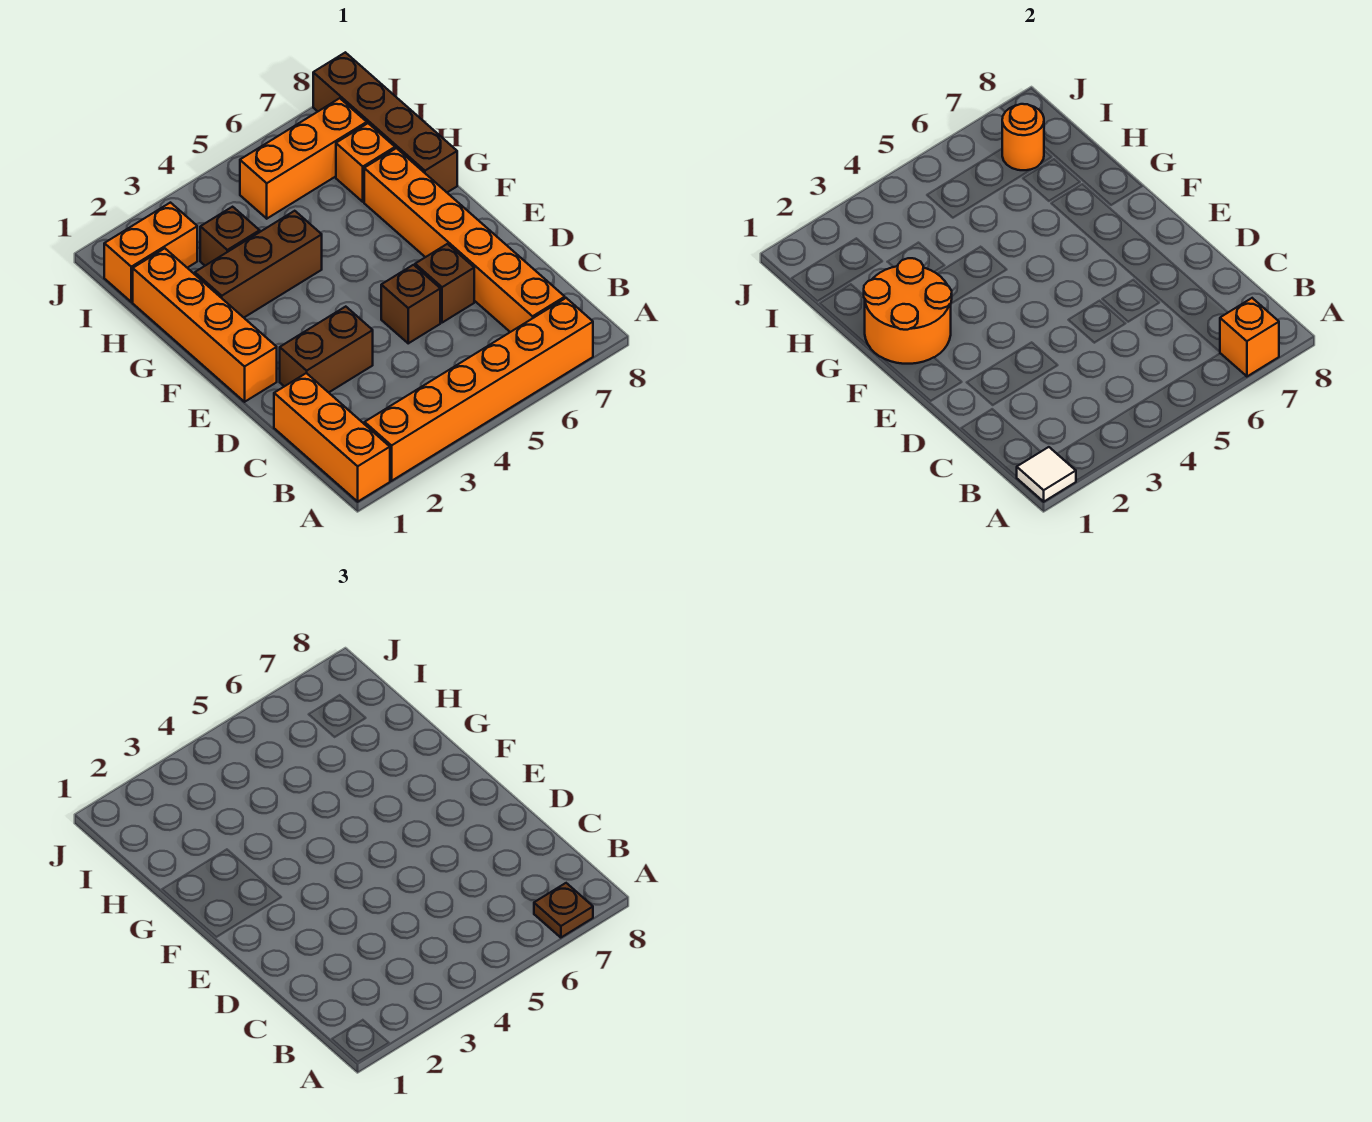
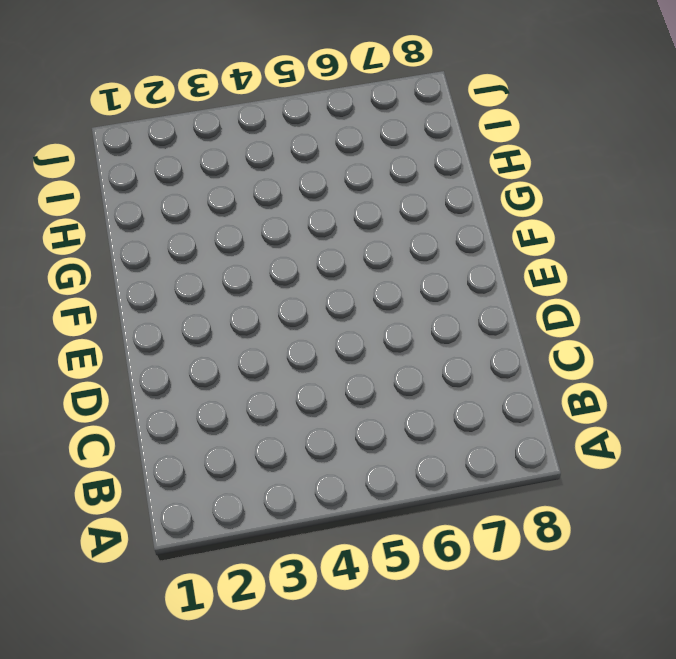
none -> orange brick A1:C1 level 1
none -> orange brick A2:A7 level 1
none -> orange brick B7:G7 level 1

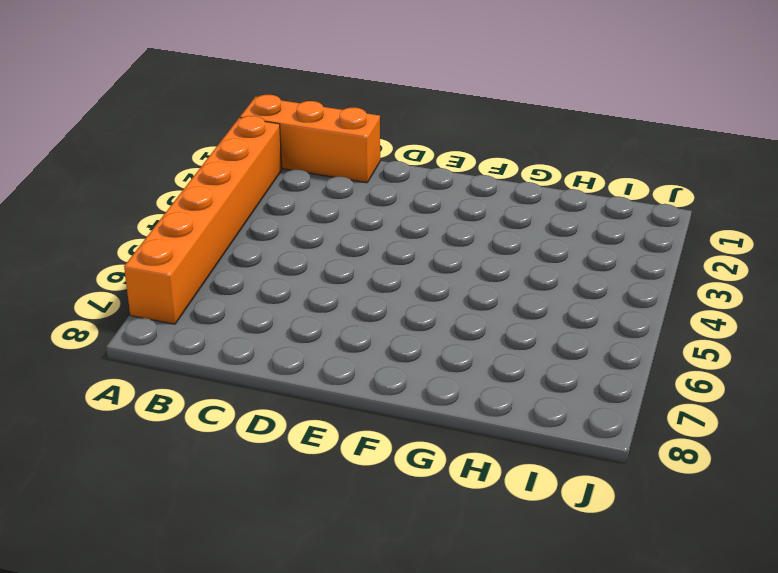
none -> orange brick B7:G7 level 1
none -> brown brick D2:D3 level 1
none -> brown brick D5 level 1

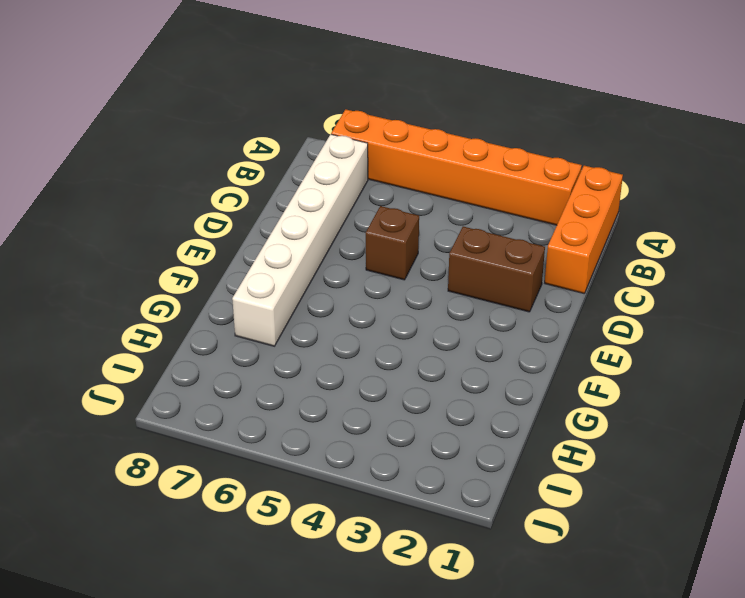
white brick B7:G7 level 1 -> orange brick B7:G7 level 1
none -> brown brick D6 level 1
none -> orange brick E1:H1 level 1
none -> brown brick G2:G4 level 1

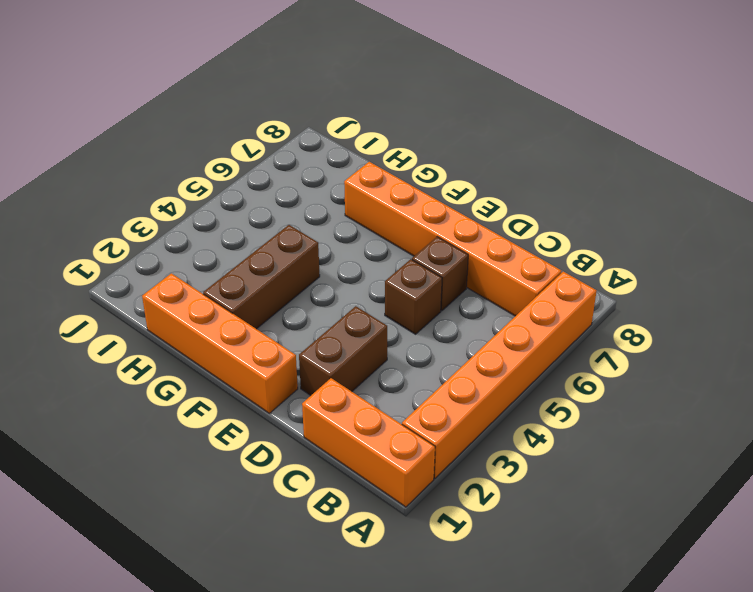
none -> brown brick G8:J8 level 1
none -> brown brick H3 level 1
none -> orange brick H7 level 1

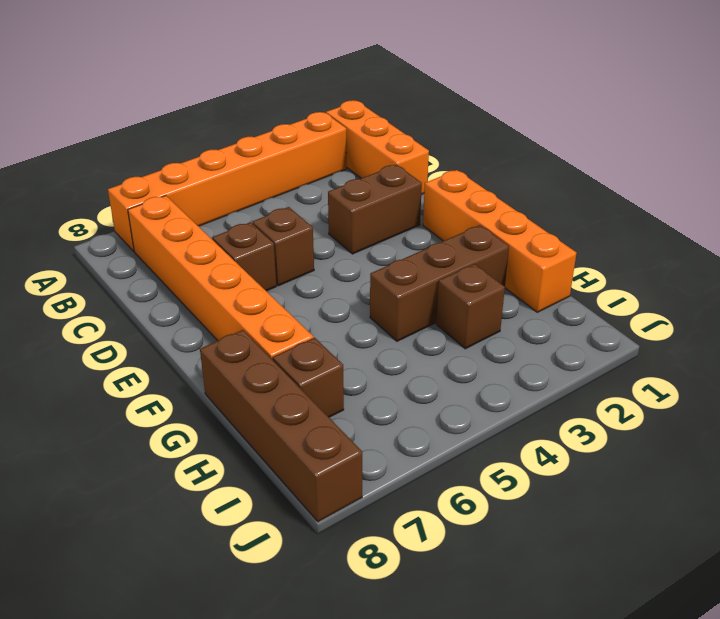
brown brick H7 level 1 -> orange brick H7 level 1
none -> orange brick I1:I2 level 1
none -> orange brick I5:I7 level 1
none -> white tile A1 level 2

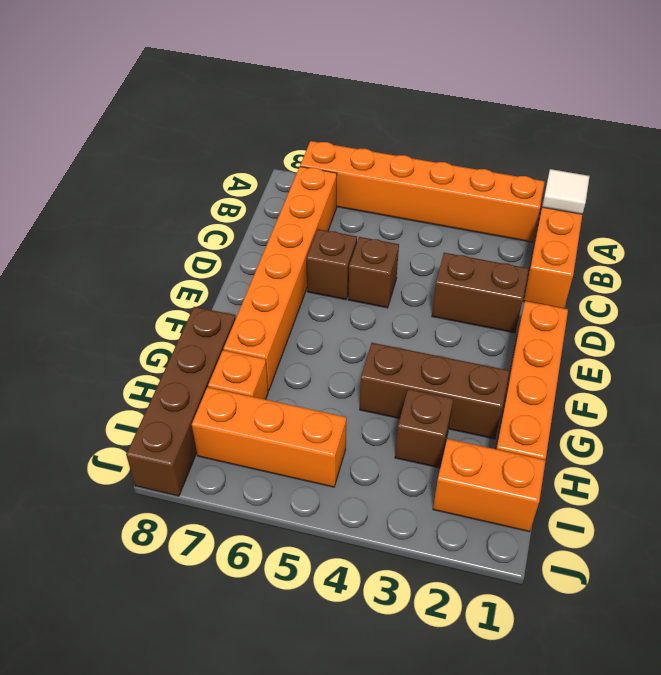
none -> orange brick A7 level 2
none -> orange round brick F1:G2 level 2
none -> orange round brick I7 level 2

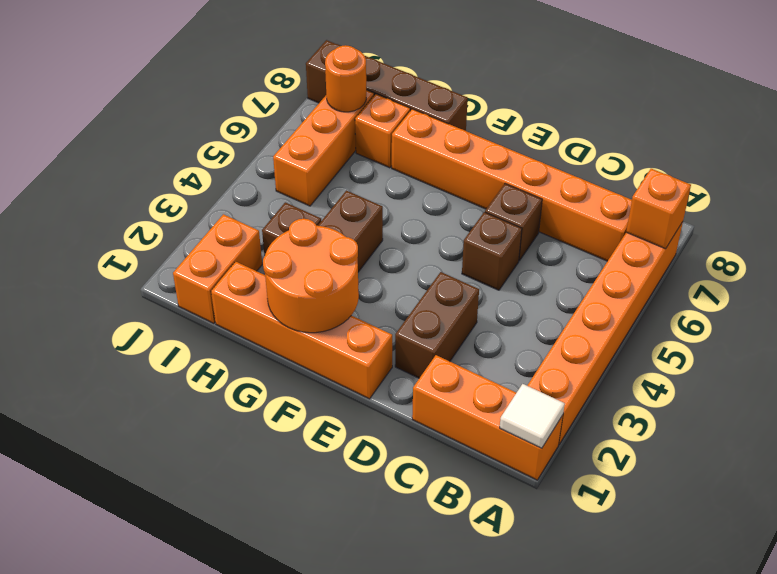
none -> brown plate A7 level 3

